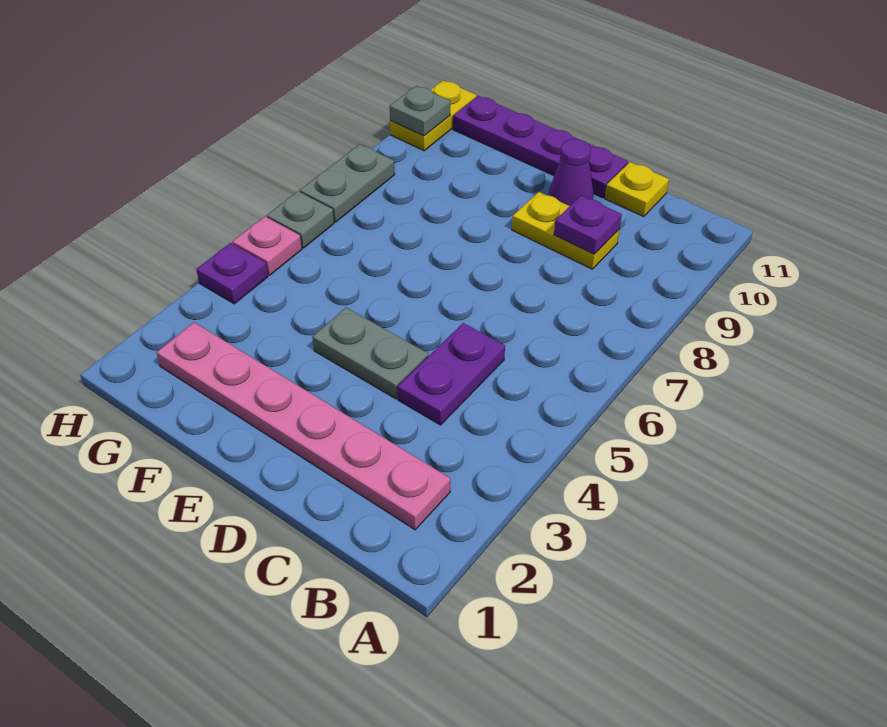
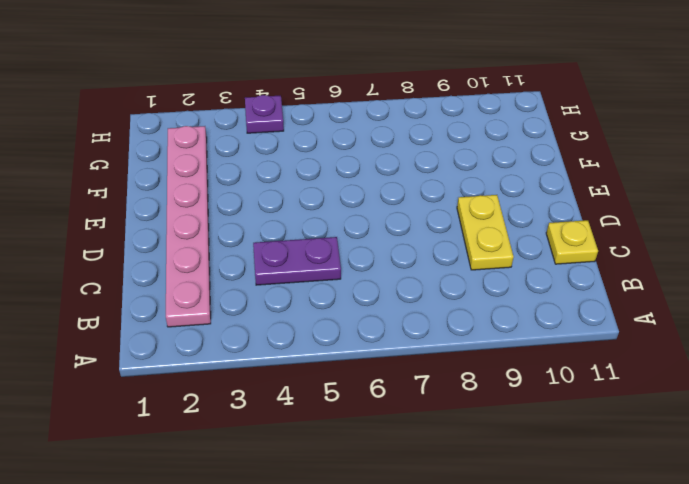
none -> grey plate D4:E4 level 1
none -> purple cone D10 level 1
none -> purple plate D11:G11 level 1

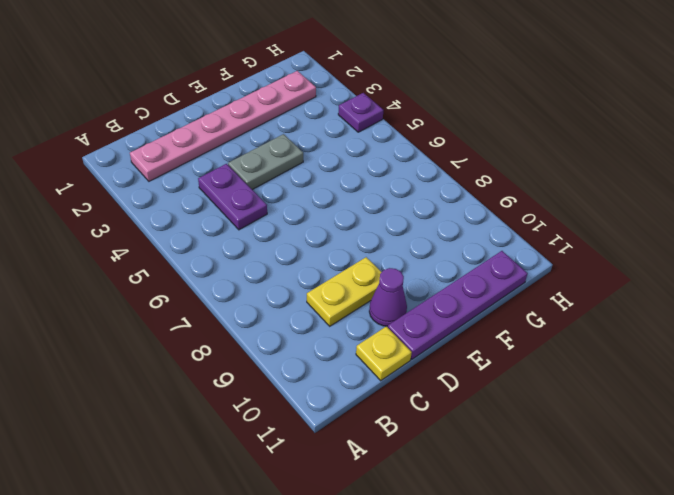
none -> pink plate H5 level 1
none -> grey plate H6 level 1
none -> grey plate H7:H8 level 1

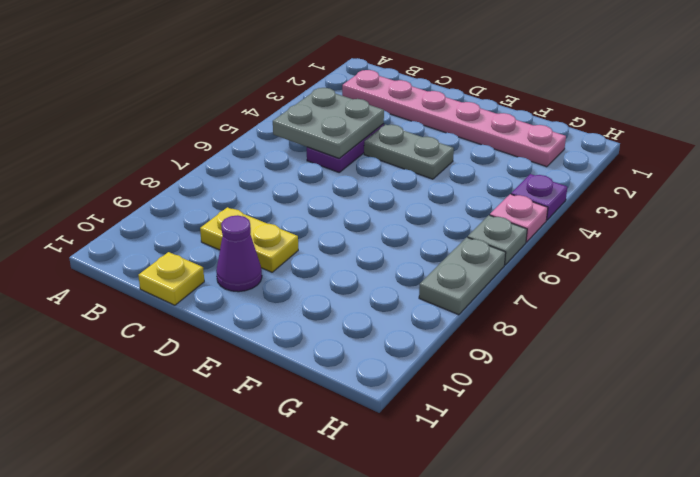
grey plate B4:C5 level 2 -> none
none -> purple plate D11:G11 level 1
none -> yellow plate H10:H11 level 1
none -> purple plate C9 level 2

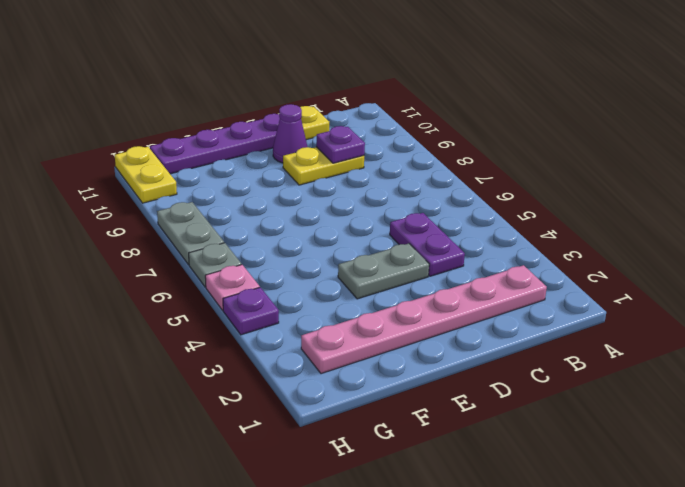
none -> grey plate H10 level 2

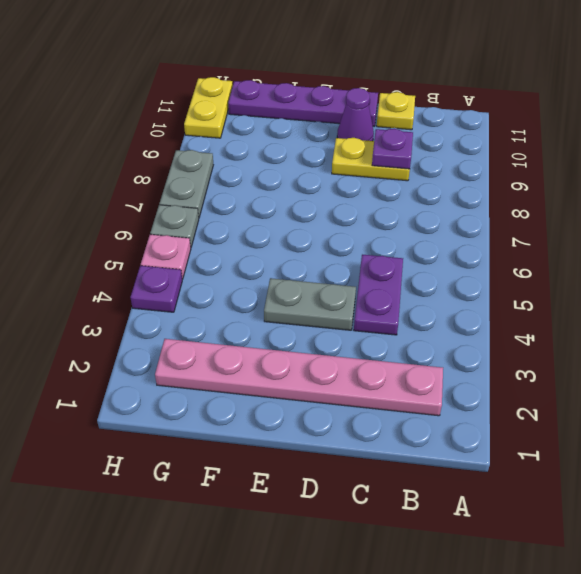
none -> grey plate H10 level 2

